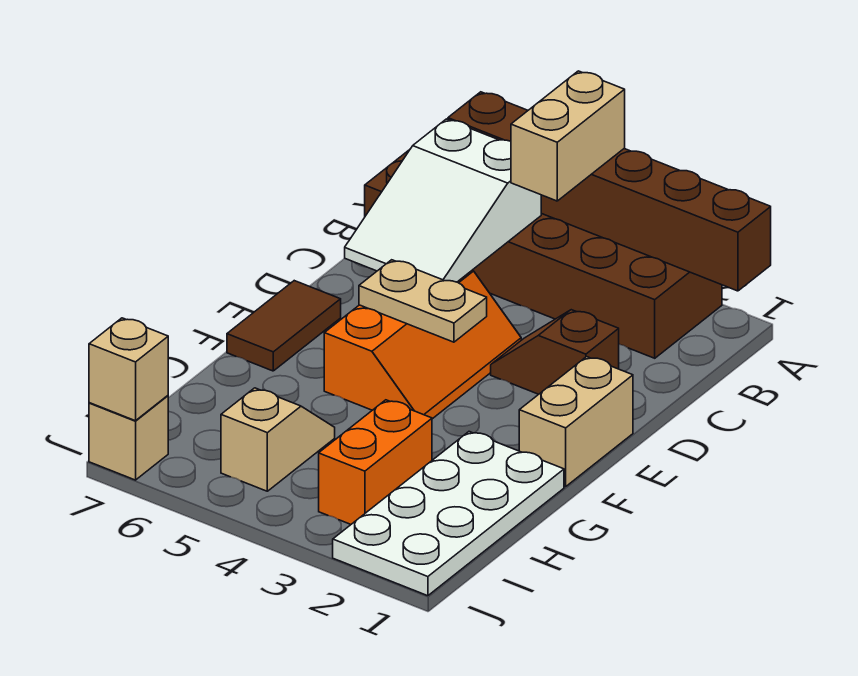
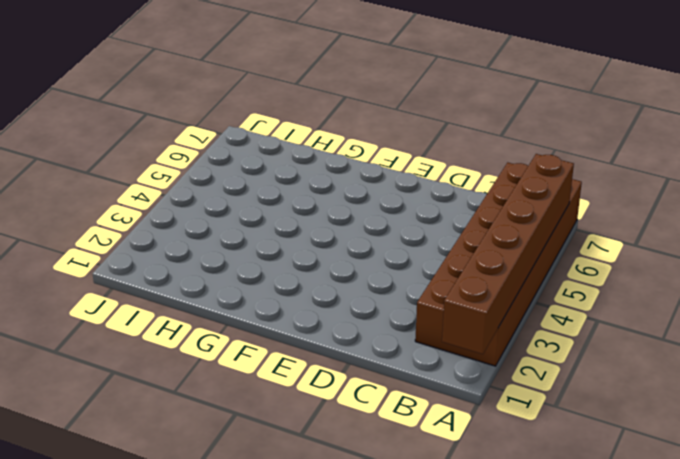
none -> brown slope D2:D3 level 1 top 2
none -> orange slope D4:F5 level 1 top 5
none -> tan brick E1:F1 level 1

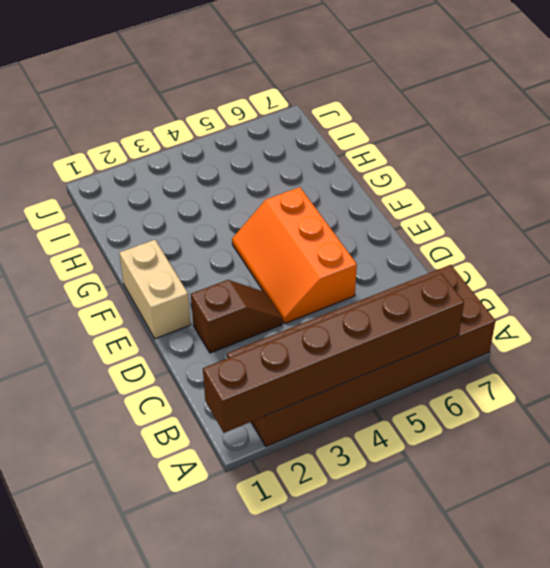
none -> brown tile E7:F7 level 1
none -> white plate G1:J2 level 1
none -> orange brick H3:I3 level 1

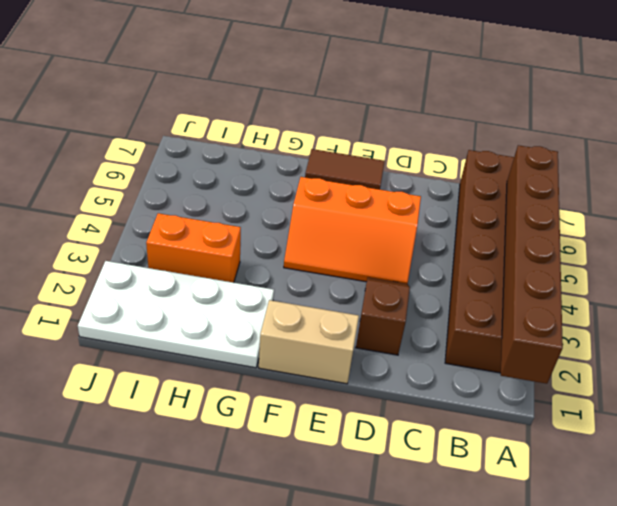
none -> tan slope H5:I5 level 1 top I
none -> tan brick J7 level 1
none -> white slope B5:D6 level 2 top B

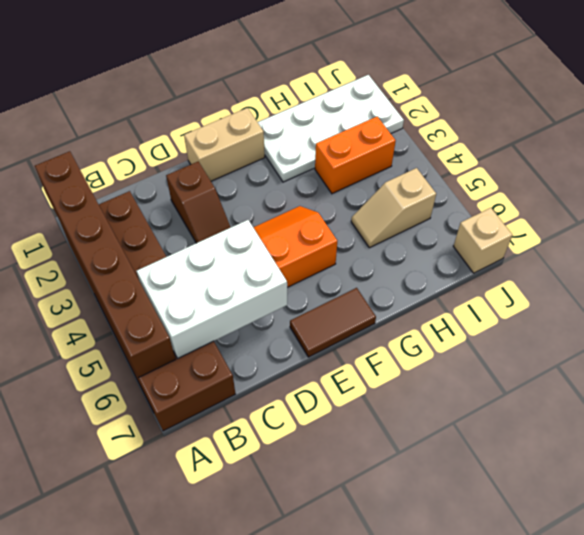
white brick B5:D6 level 2 -> white slope B5:D6 level 2 top B
none -> tan plate E4:E5 level 2
none -> tan brick J7 level 2
none -> tan brick A4:B4 level 3

